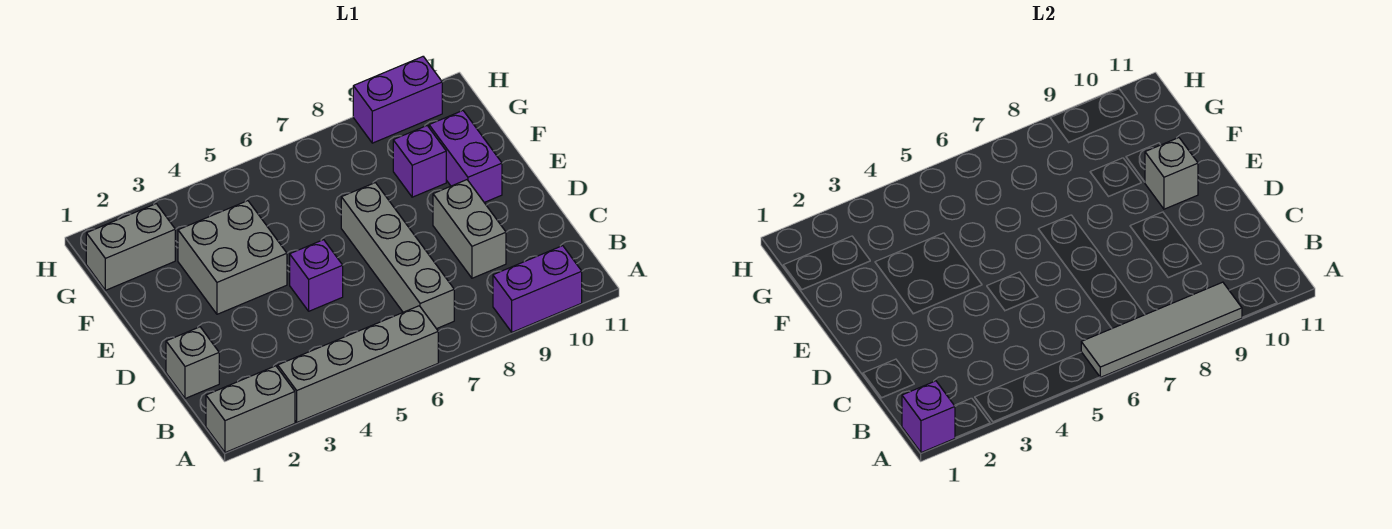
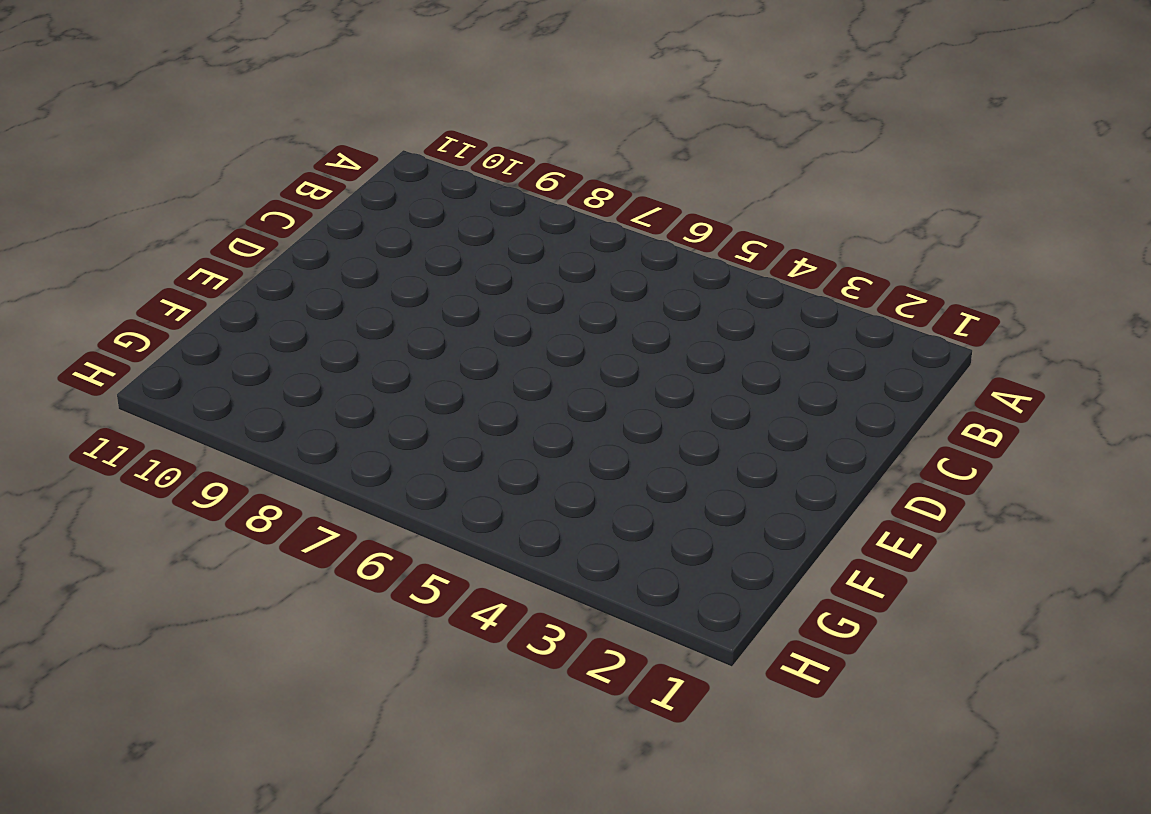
none -> grey brick A1:A2 level 1
none -> grey brick A3:A6 level 1
none -> purple brick A9:A10 level 1

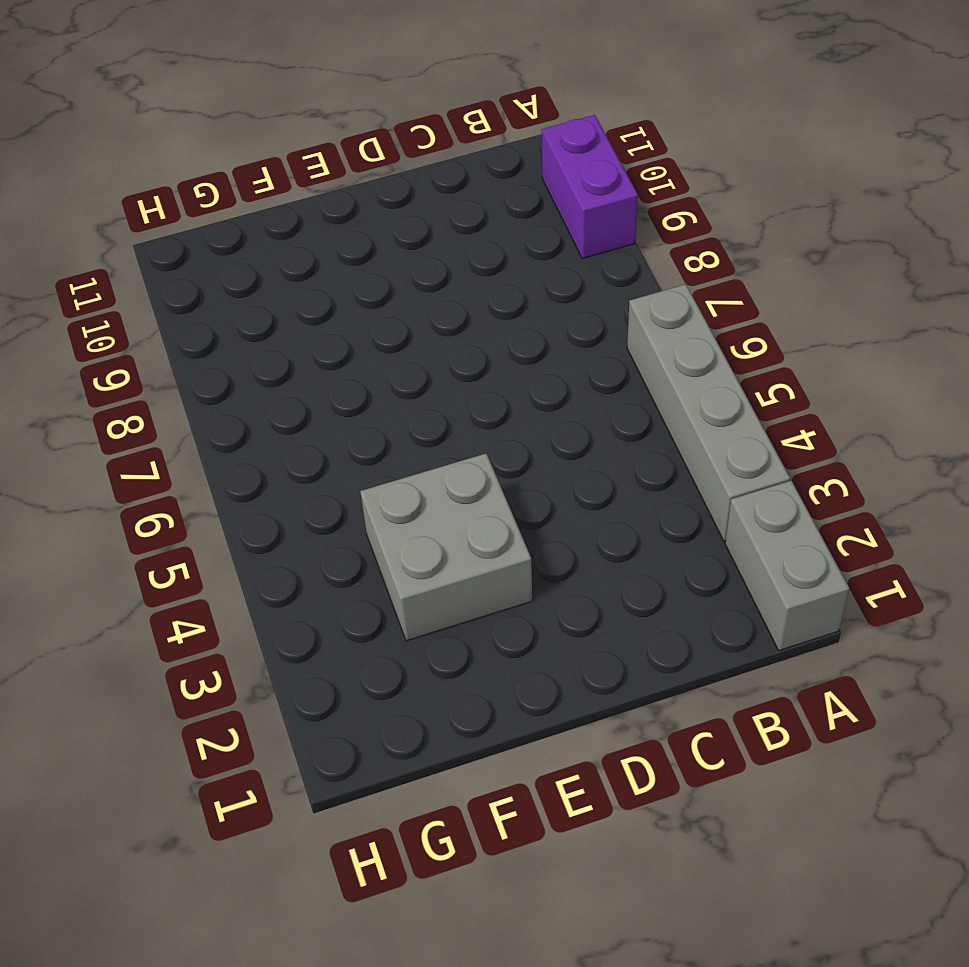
none -> grey brick B7:E7 level 1
none -> grey brick C1 level 1
none -> grey brick C9:D9 level 1

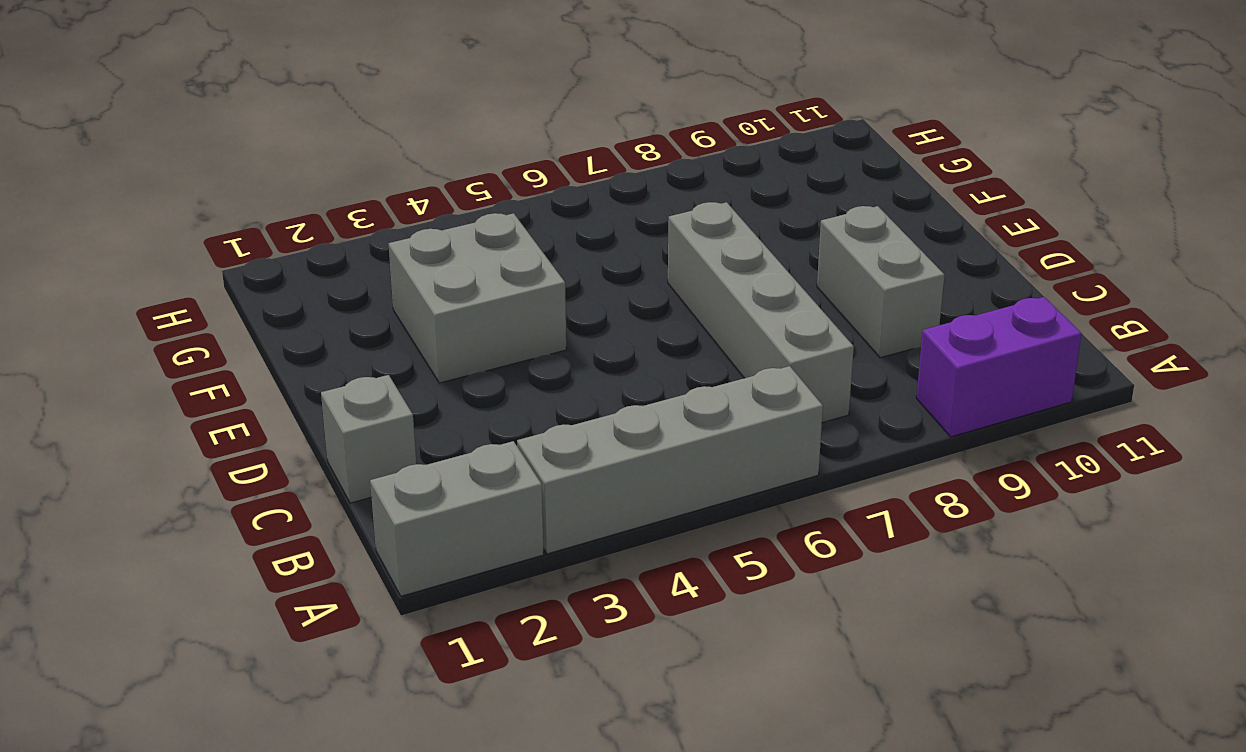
none -> purple brick D5 level 1
none -> purple brick E10:F10 level 1
none -> purple brick F9 level 1

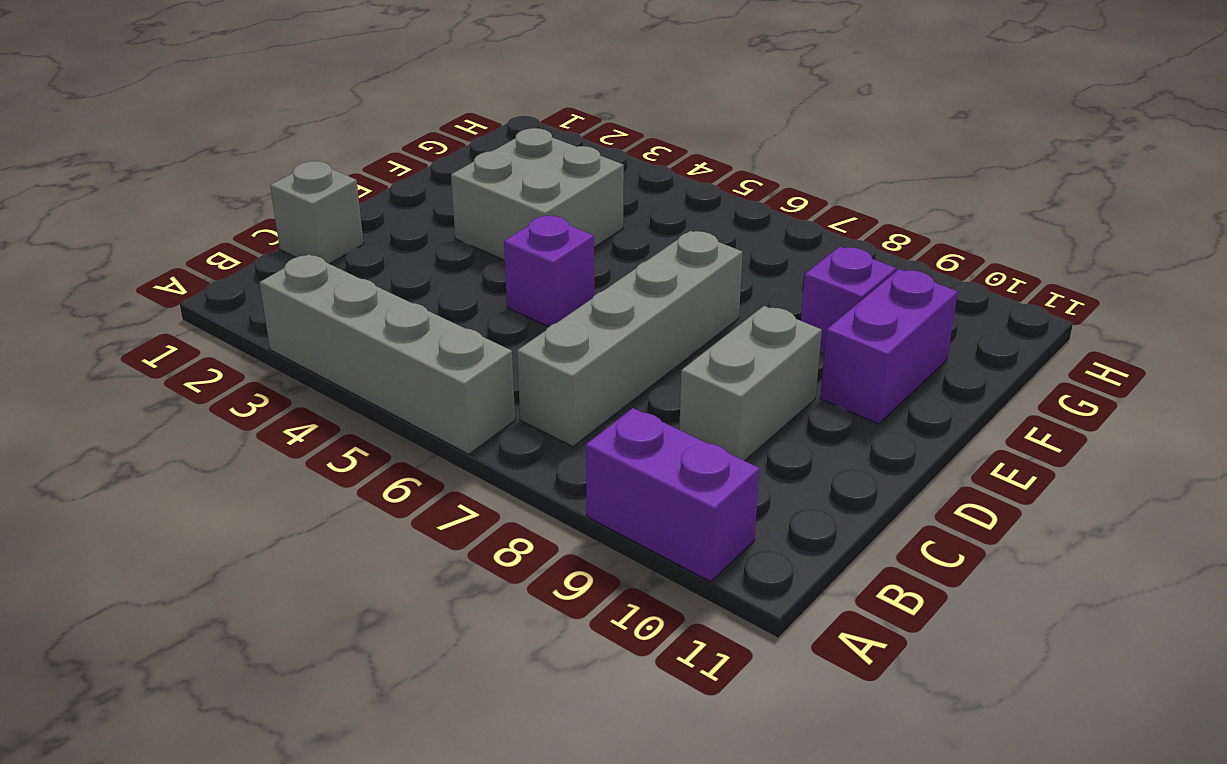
none -> grey brick A1:A2 level 1
none -> grey brick G1:G2 level 1
none -> purple brick H9:H10 level 1

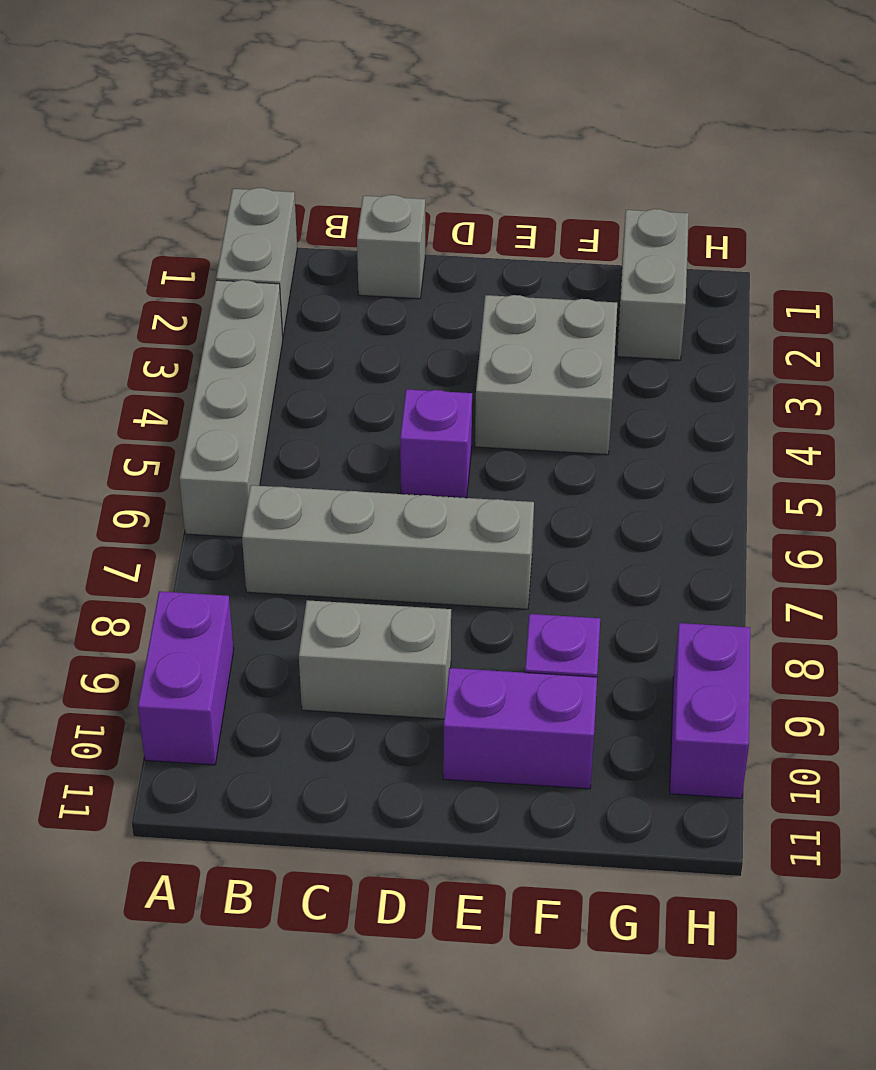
none -> purple brick A1 level 2
none -> grey tile A6:A9 level 2
none -> grey brick E10 level 2

